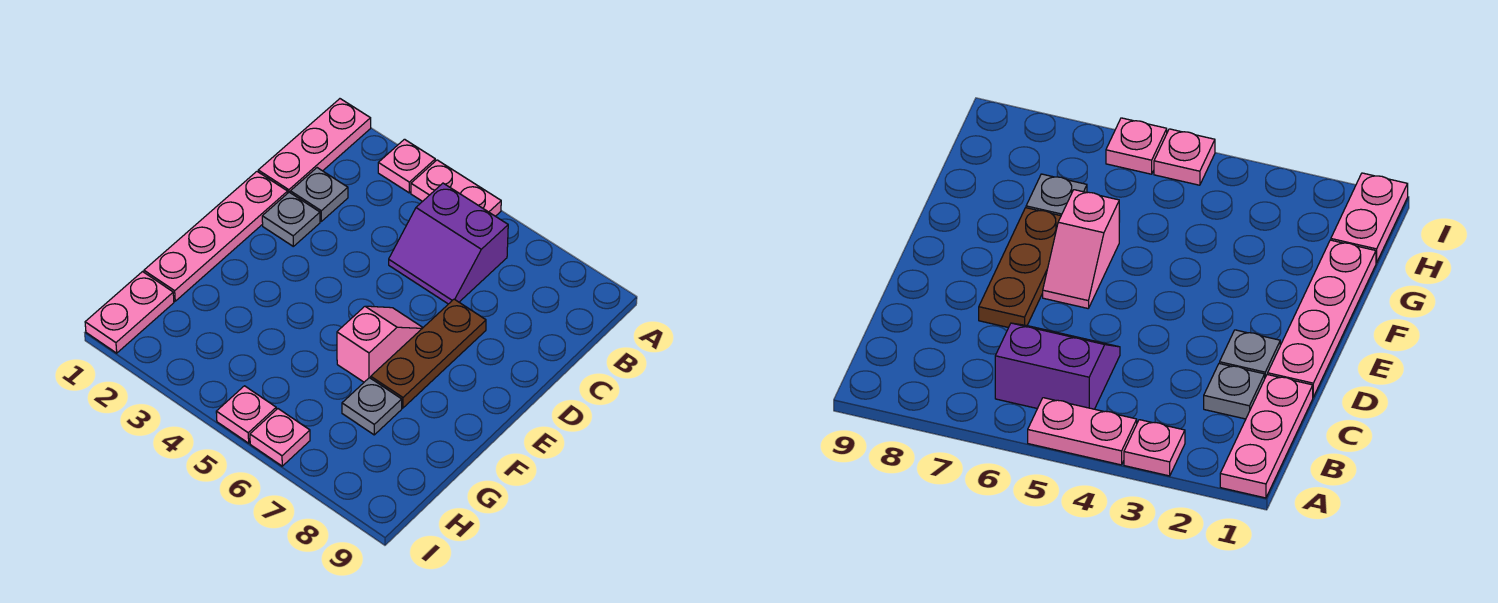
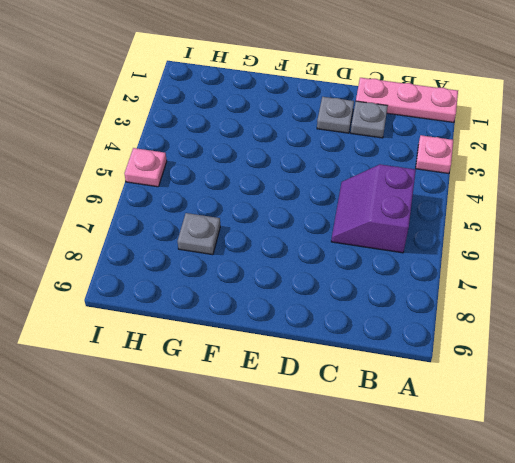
none -> pink plate A4:A5 level 1
none -> pink plate D1:G1 level 1
none -> brown plate D7:F7 level 1

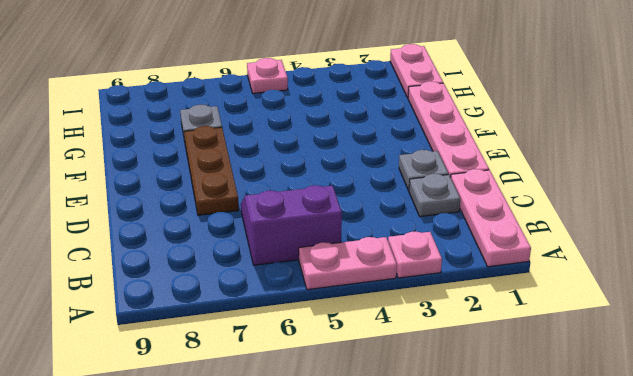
none -> pink slope E6:F6 level 1 top F
none -> pink plate I6 level 1

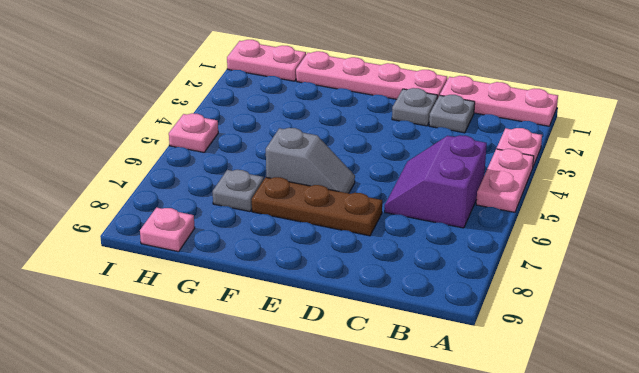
grey slope E6:F6 level 1 top F -> pink slope E6:F6 level 1 top F
pink plate H9 level 1 -> pink plate I6 level 1

